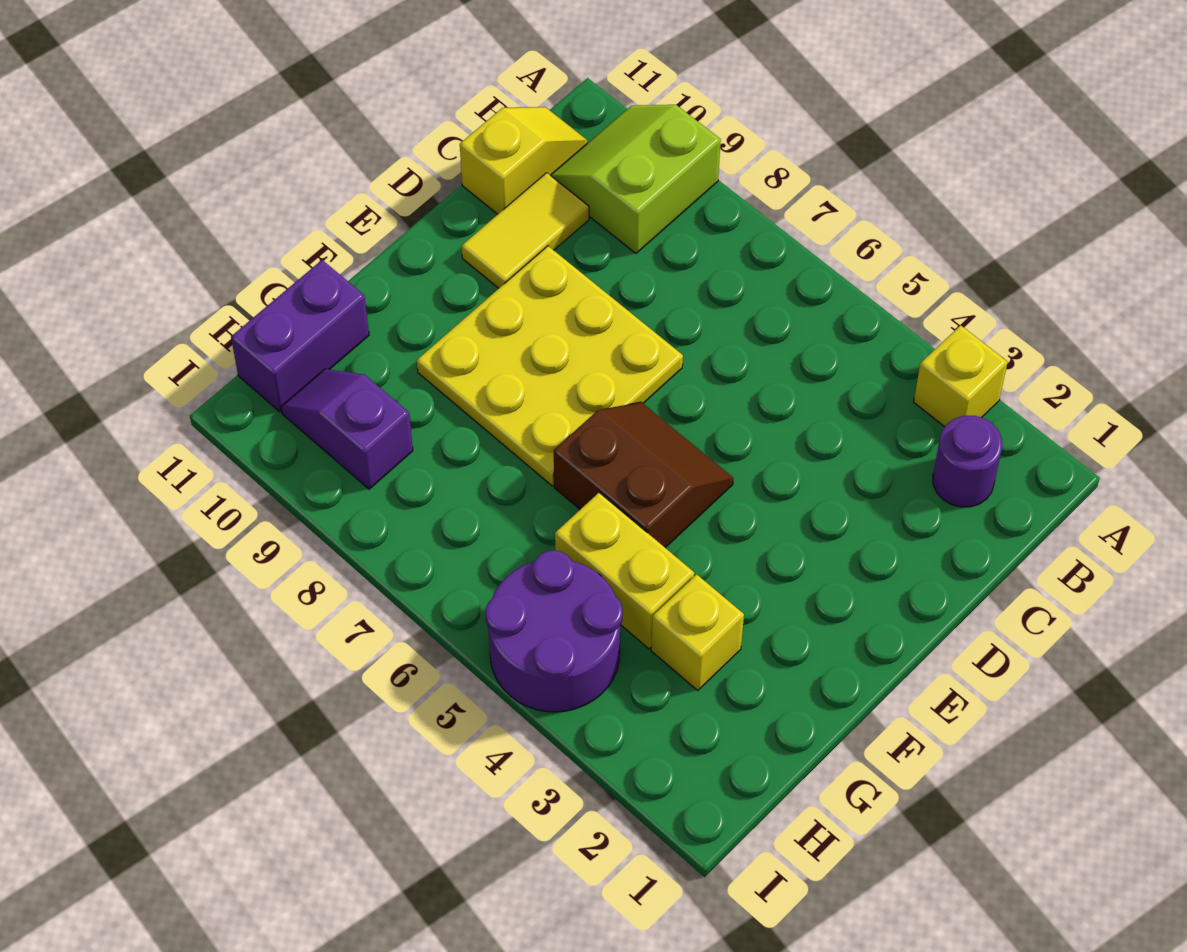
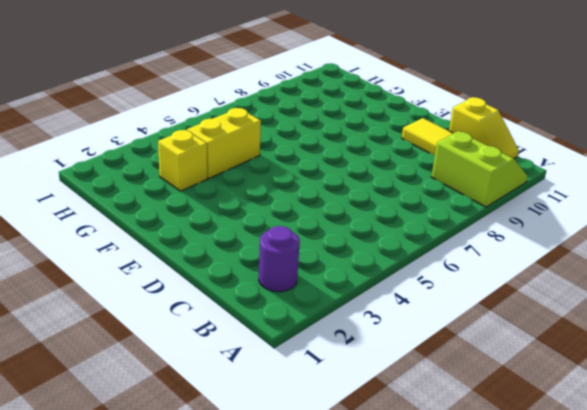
none -> yellow brick A3 level 1
none -> yellow plate D7:F9 level 1
none -> brown slope E5:F6 level 1 top F

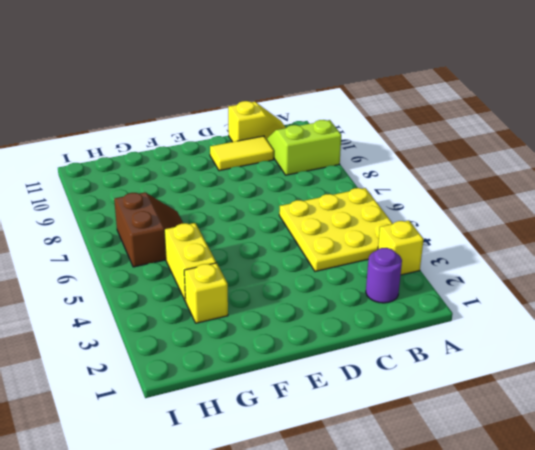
yellow plate A4:C6 level 1 -> yellow plate D7:F9 level 1
brown slope G6:H7 level 1 top H -> brown slope E5:F6 level 1 top F
none -> purple brick G11:H11 level 1
none -> purple round brick H4:I5 level 1
none -> purple slope H9:H10 level 1 top 9

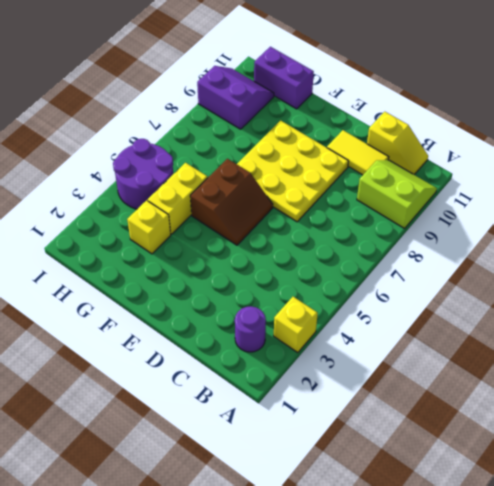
purple slope H9:I10 level 1 top 9 -> purple slope H9:H10 level 1 top 9

